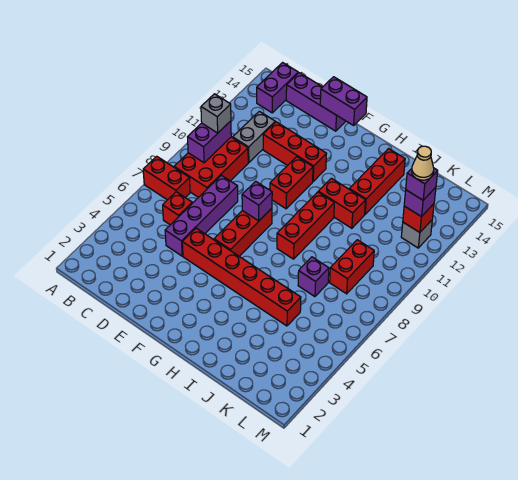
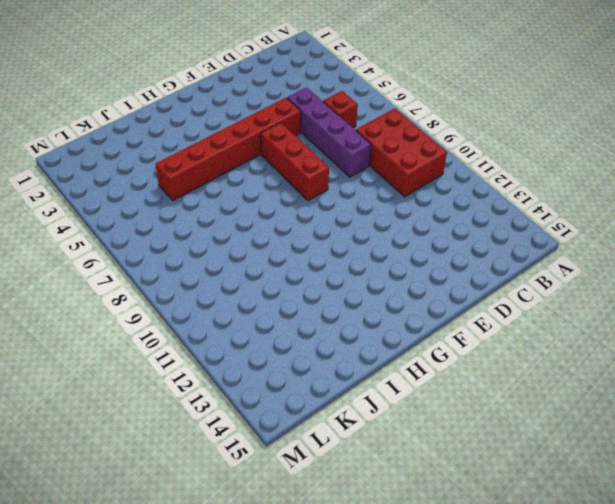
none -> red brick A7:B7 level 1
none -> purple brick B14:B15 level 1
none -> grey brick C11:C12 level 1

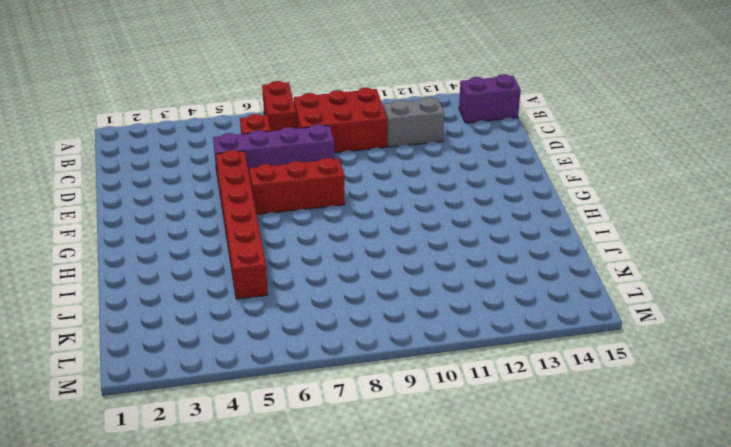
none -> purple brick C15:E15 level 1
none -> red brick D12:F12 level 1
none -> red brick F10:F11 level 1

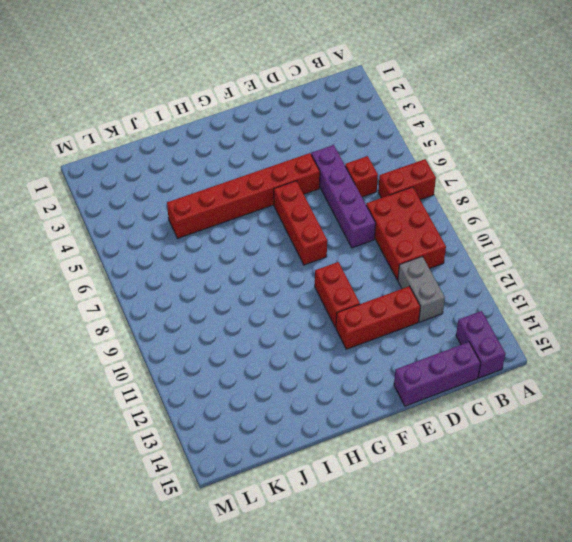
none -> red brick H8:H10 level 1
none -> red brick H11:I11 level 1
none -> red brick I12:I14 level 1

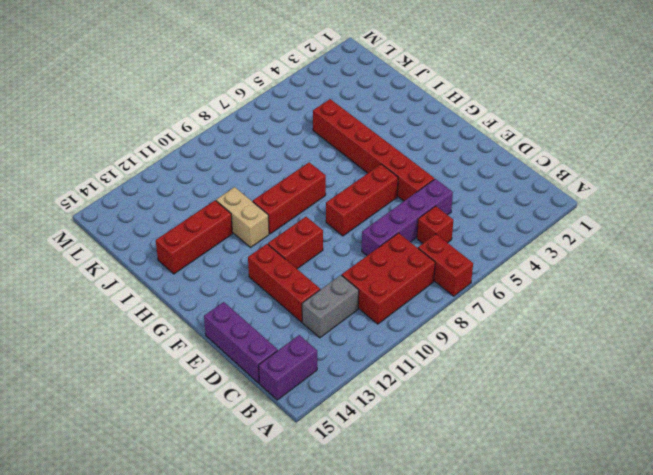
tan brick H11:I11 level 1 -> red brick H11:I11 level 1
none -> purple brick J7 level 1
none -> red brick K8:K9 level 1
none -> grey brick L12 level 1

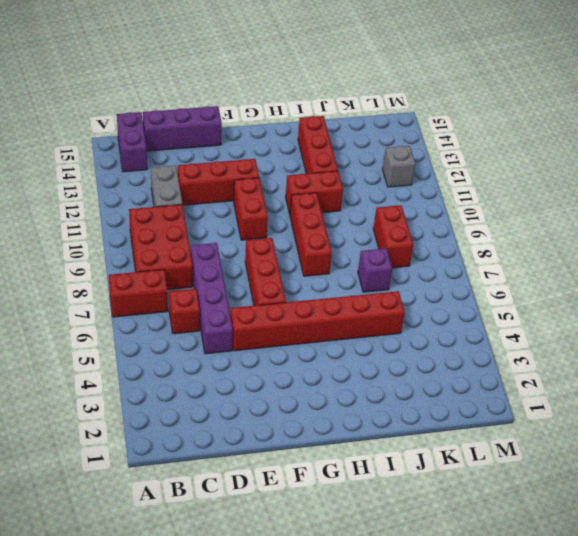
none -> purple brick B9:B10 level 2
none -> purple brick E15:F15 level 2
none -> purple brick F8 level 2

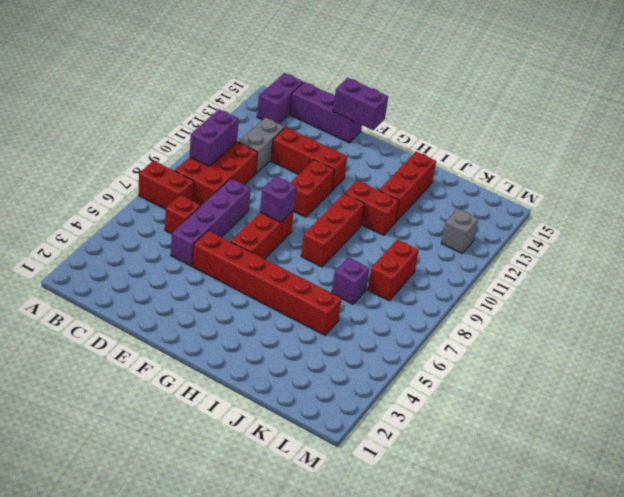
none -> red brick L12 level 2
none -> grey brick B10 level 3
none -> purple brick L12 level 3

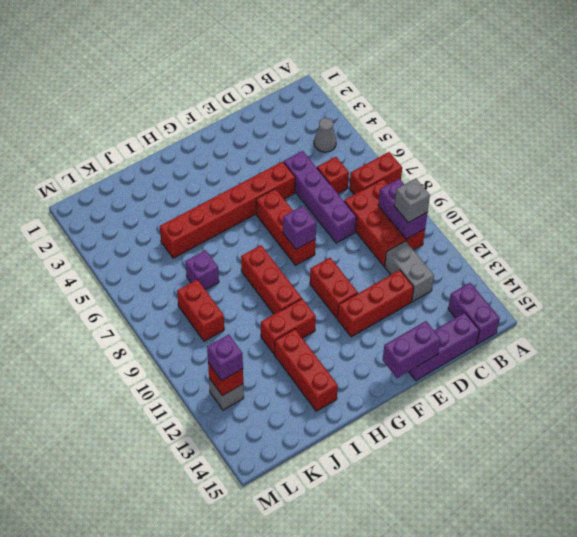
grey cone B4 level 1 -> none
none -> purple brick L12 level 4
none -> tan cone L12 level 5

